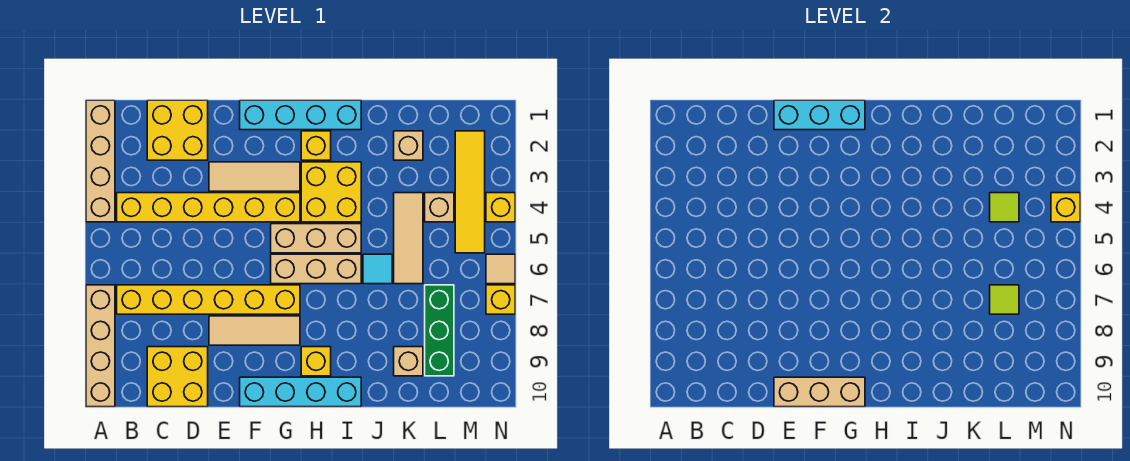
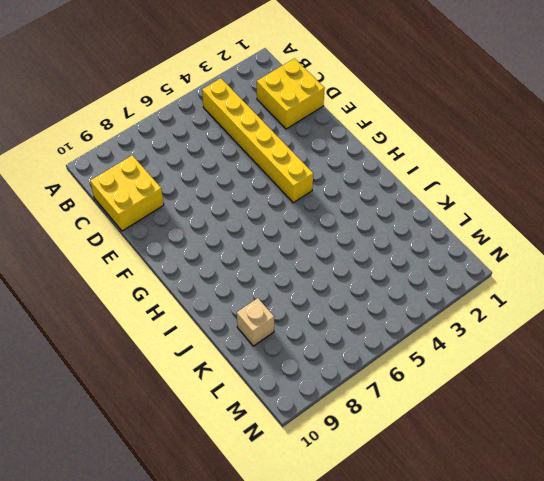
none -> tan brick A1:A4 level 1
none -> tan brick A7:A10 level 1
none -> yellow brick B7:G7 level 1
none -> tan tile E3:G3 level 1

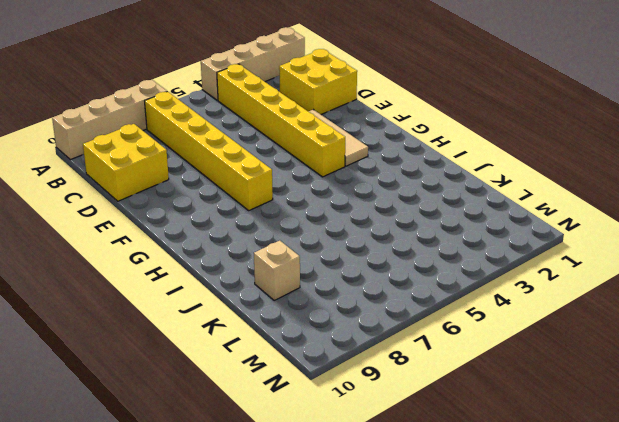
none -> tan tile E8:G8 level 1
none -> cyan brick F1:I1 level 1
none -> cyan brick F10:I10 level 1
none -> tan brick G5:I5 level 1

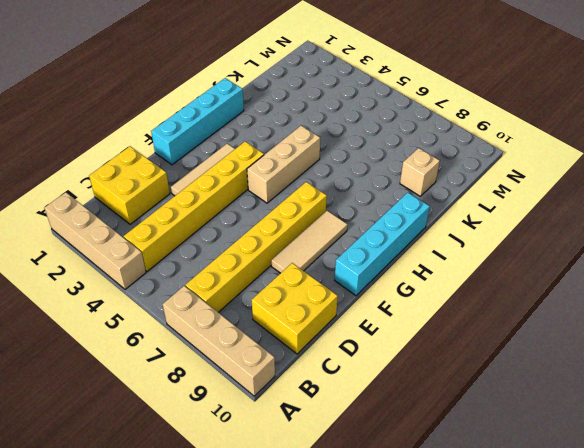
none -> tan brick G6:I6 level 1
none -> yellow brick H2 level 1
none -> yellow brick H3:I4 level 1
none -> yellow brick H9 level 1

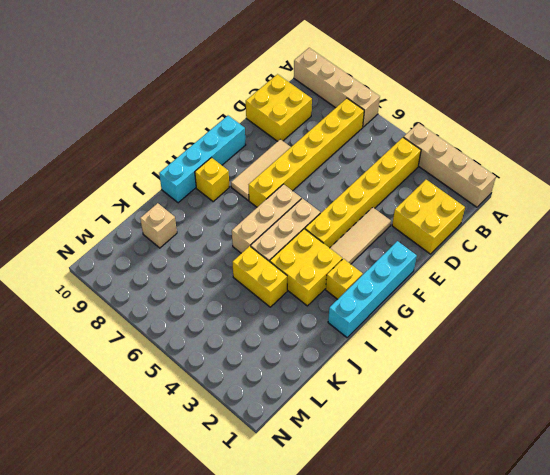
yellow brick J4:J5 level 1 -> none
none -> cyan tile J6 level 1
none -> tan brick K2 level 1
none -> tan tile K4:K6 level 1
none -> tan brick L4 level 1

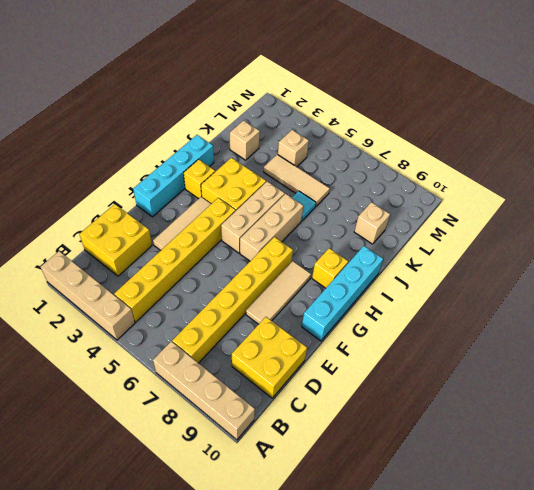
none -> green brick L7:L9 level 1
none -> yellow tile M2:M5 level 1
none -> yellow brick N4 level 1
none -> tan tile N6 level 1

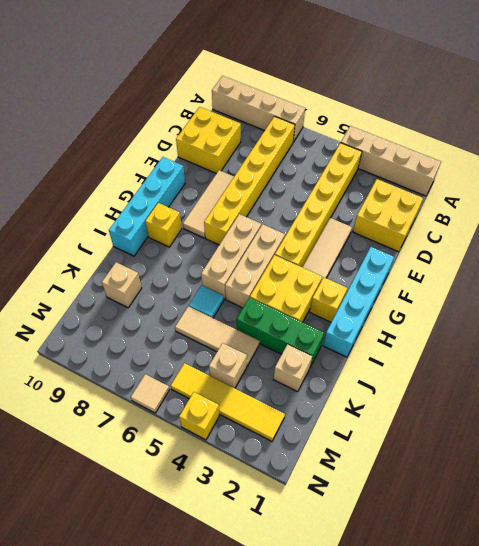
green brick J2:J4 level 1 -> green brick L7:L9 level 1
none -> yellow brick N7 level 1
none -> cyan brick E1:G1 level 2
none -> tan brick E10:G10 level 2
none -> lime tile L4 level 2

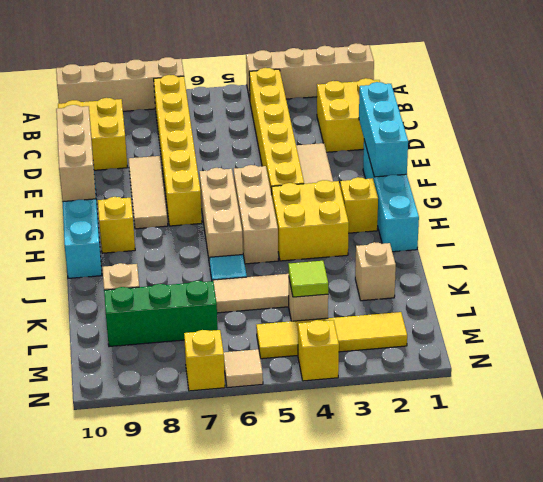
none -> lime tile L7 level 2
none -> yellow brick N4 level 2

